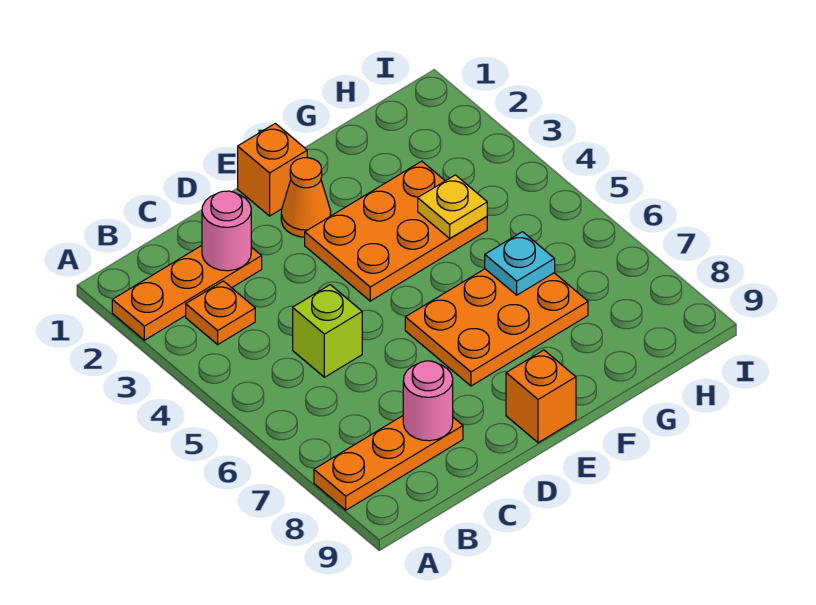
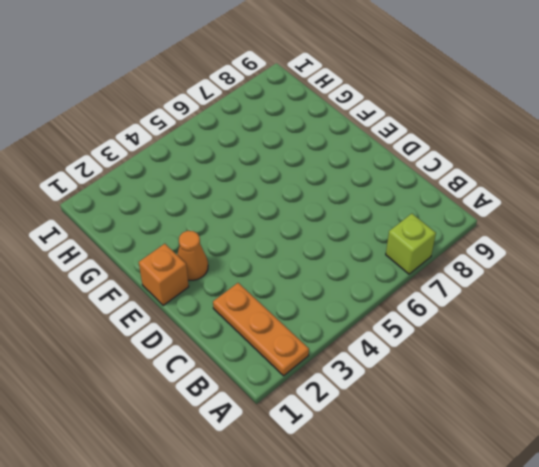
lime brick A7 level 1 -> lime brick C5 level 1
none -> orange plate A8:C8 level 1
none -> orange plate B3 level 1
none -> orange plate E3:G4 level 1

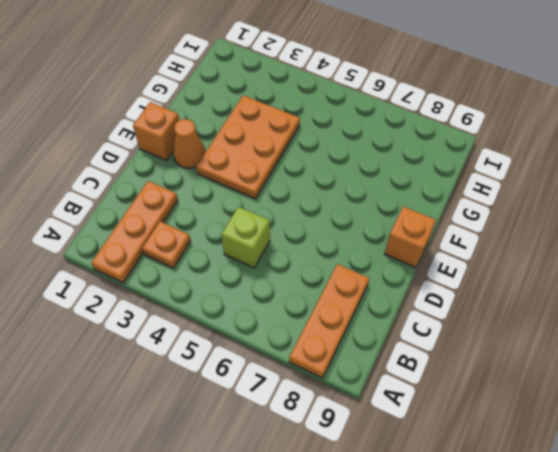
none -> orange plate E6:G7 level 1
none -> pink round brick C2 level 2
none -> pink round brick C8 level 2

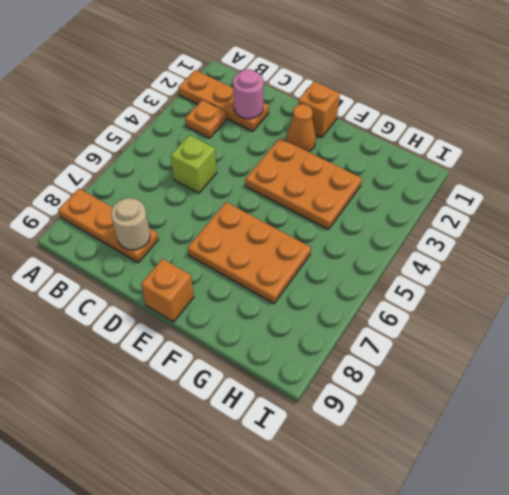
tan round brick C8 level 2 -> pink round brick C8 level 2
none -> yellow plate G4 level 2
none -> cyan plate G6 level 2

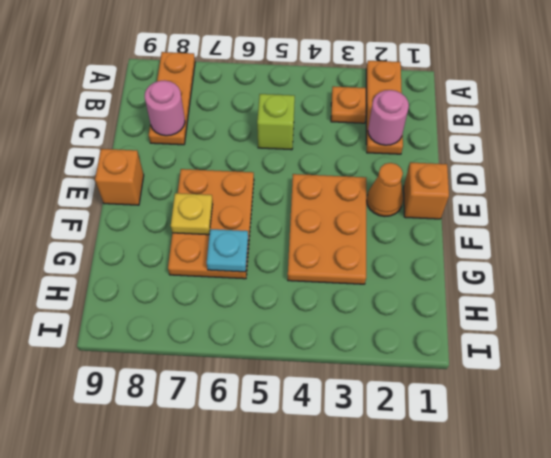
yellow plate F7 level 2 -> yellow plate G4 level 2

